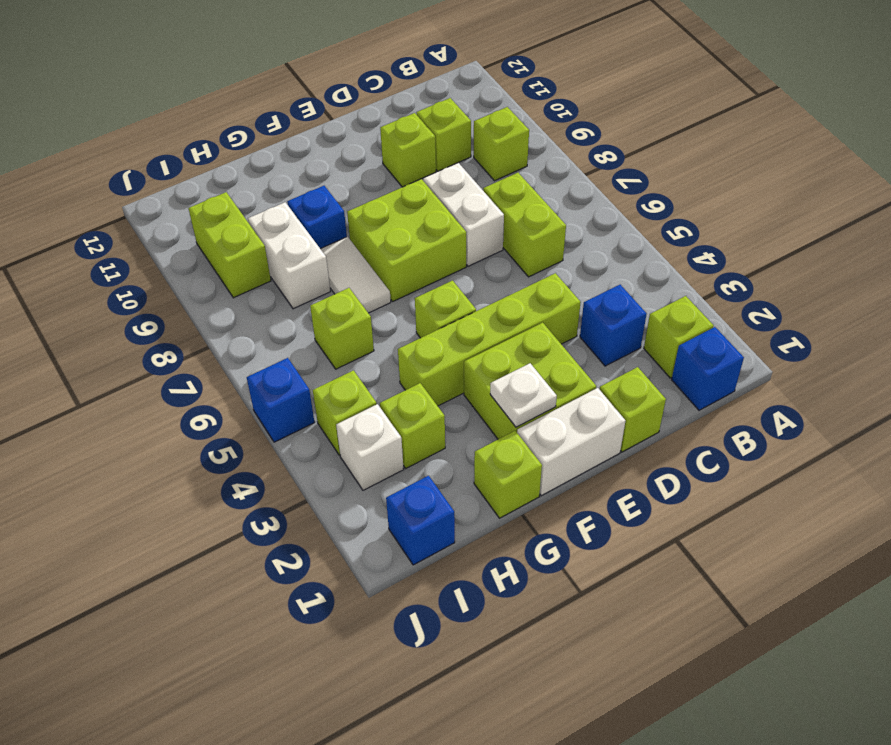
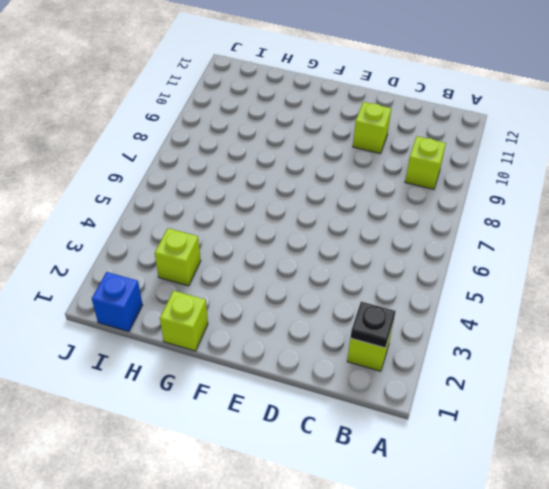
black plate B2 level 2 -> none
none -> blue brick B1 level 1
none -> blue brick C3 level 1
none -> lime brick C6:C7 level 1

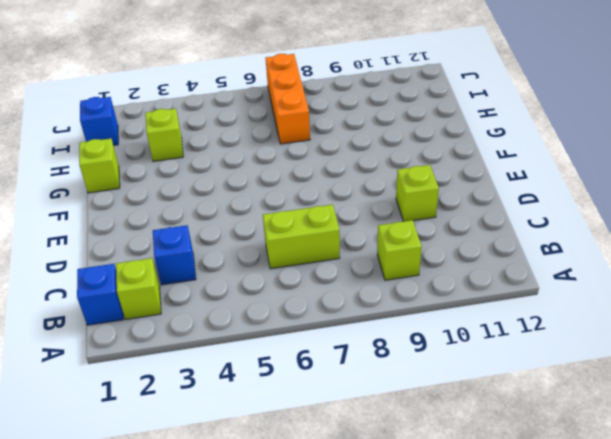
orange brick H7:J7 level 1 -> none
none -> lime brick C10 level 1
none -> lime brick D1 level 1
none -> lime brick D4:G4 level 1

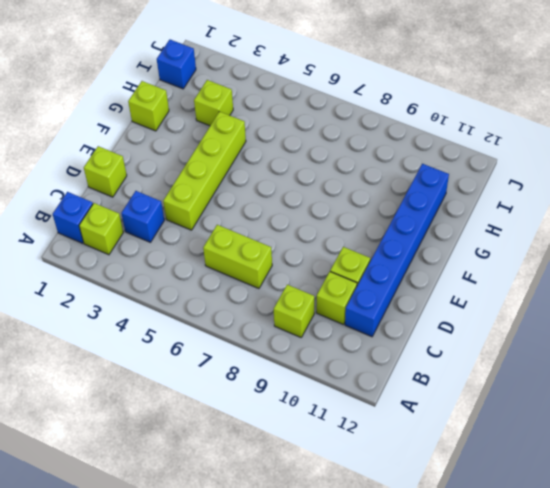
blue brick C11:H11 level 1 -> none
none -> white brick D7:D8 level 1
none -> white brick E1:F1 level 1
none -> lime brick E2:F3 level 1

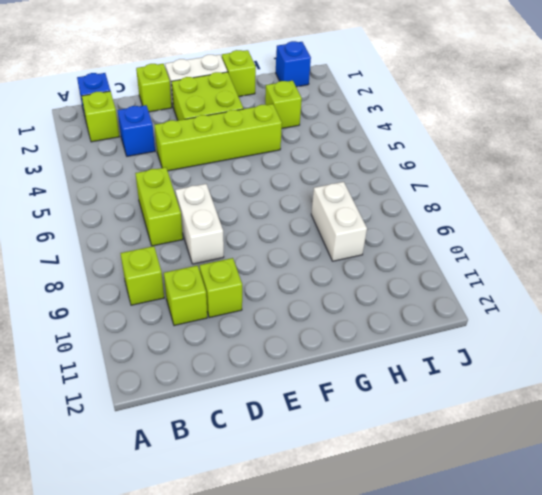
none -> lime brick E7:F8 level 1
none -> lime brick F5 level 1
none -> white tile G7:G8 level 1

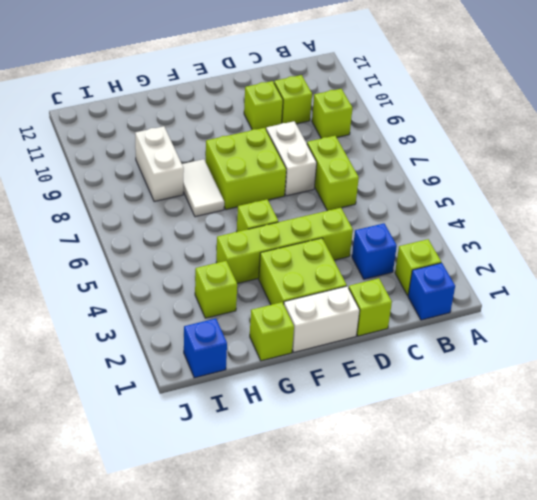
none -> blue brick G9 level 1
none -> lime brick H6 level 1
none -> white brick I3 level 1

